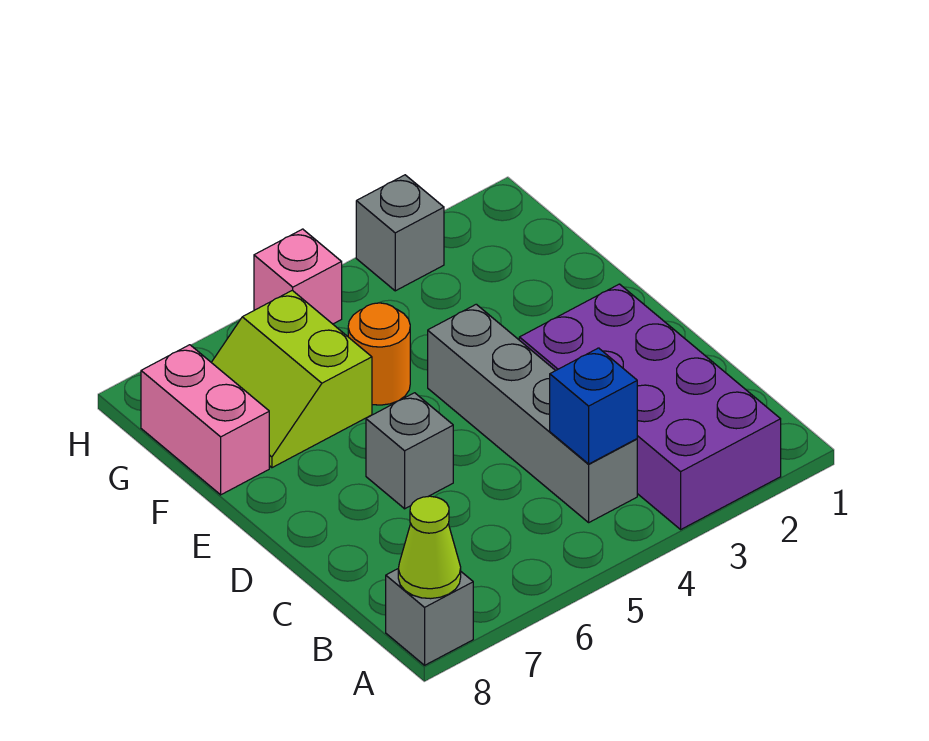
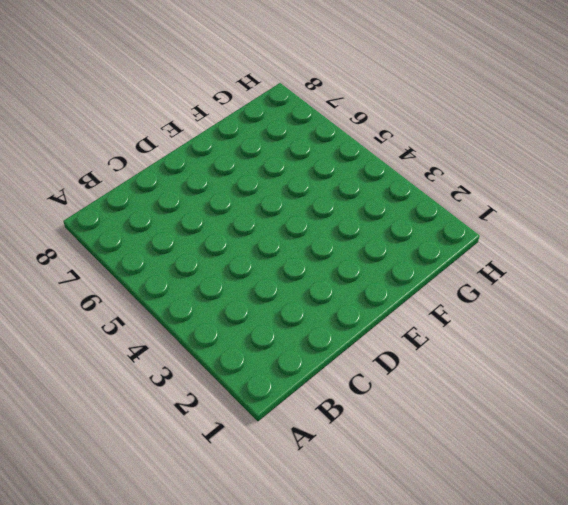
none -> purple brick A2:D3 level 1
none -> grey brick A8 level 1

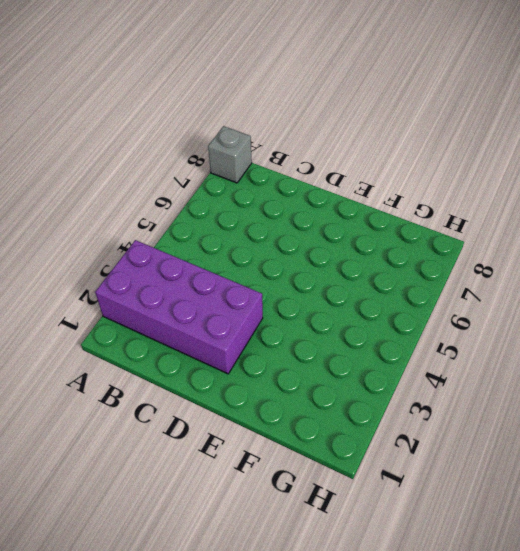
none -> grey brick B4:E4 level 1
none -> grey brick D6 level 1

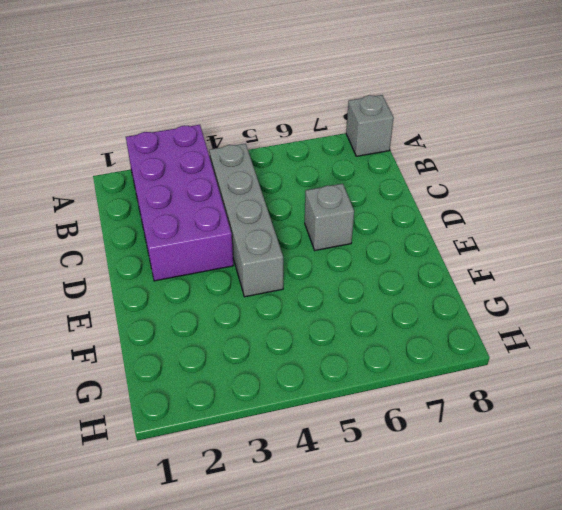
none -> orange round brick F5 level 1
none -> lime slope F6:G7 level 1 top 6

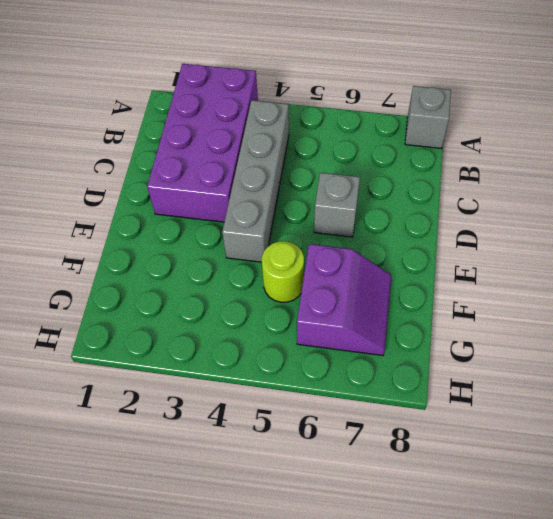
lime round brick F5 level 1 -> orange round brick F5 level 1
purple slope F6:G7 level 1 top 6 -> lime slope F6:G7 level 1 top 6
none -> pink brick F8:G8 level 1
none -> grey brick H3 level 1

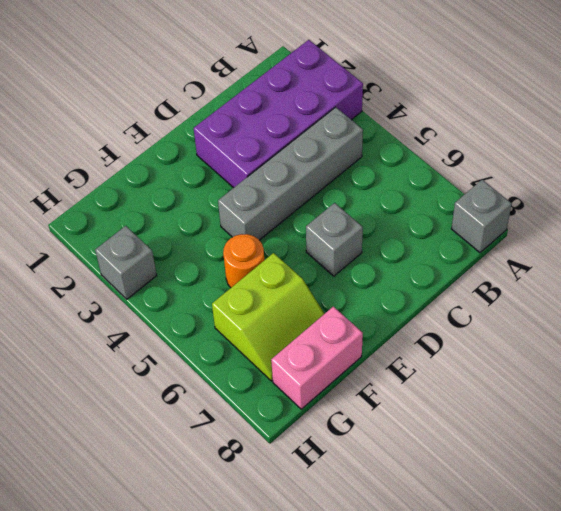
none -> pink brick H5 level 1
none -> lime cone A8 level 2

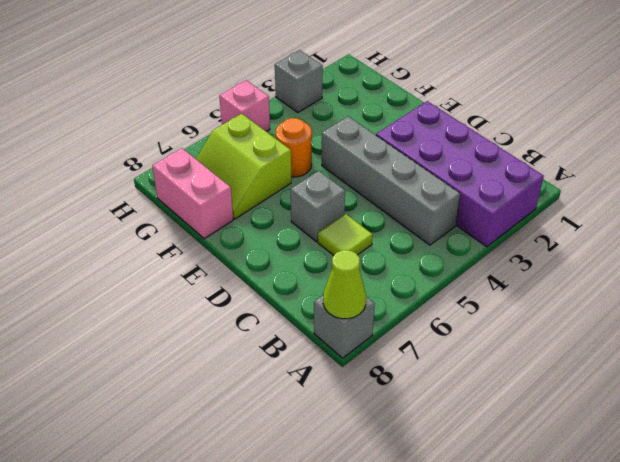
lime tile C6 level 1 -> none
none -> blue brick B4 level 2

